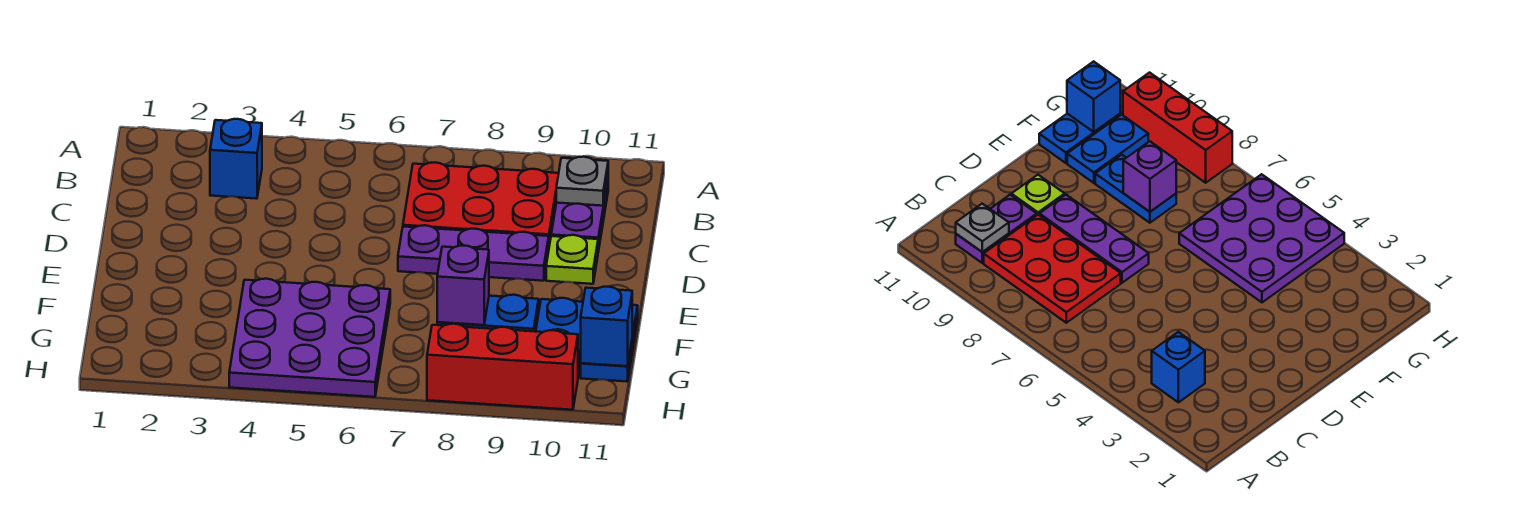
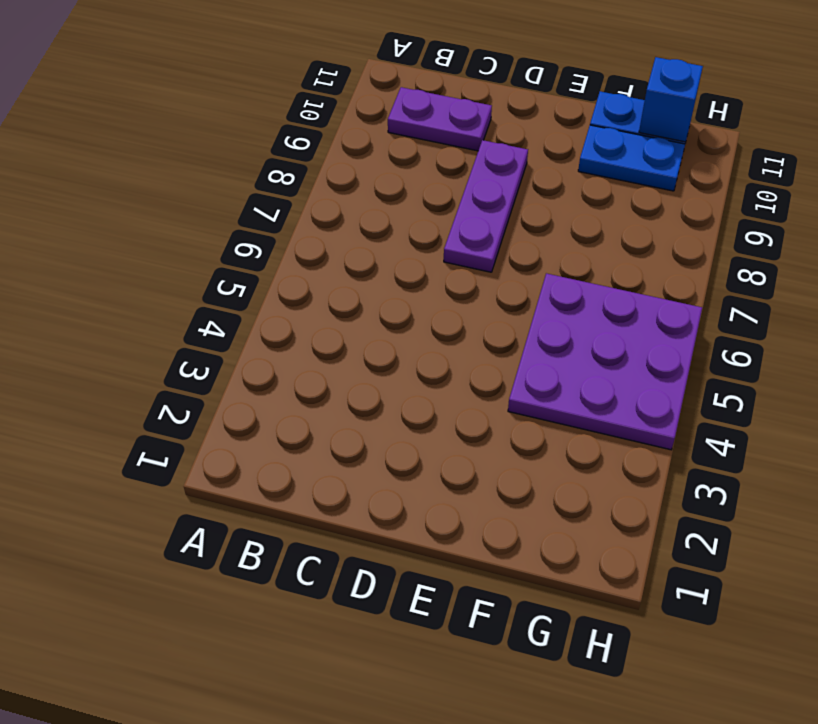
none -> blue brick B3 level 1
none -> red plate B7:C9 level 1
none -> lime plate D10 level 1

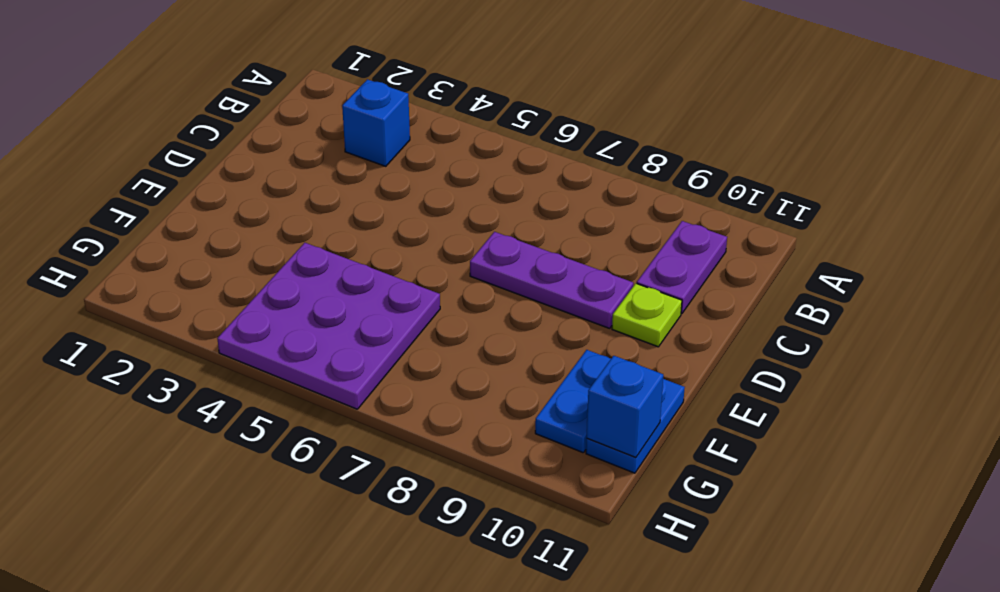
none -> red plate B7:C9 level 1
none -> blue plate F8:F9 level 1
none -> red brick H8:H10 level 1

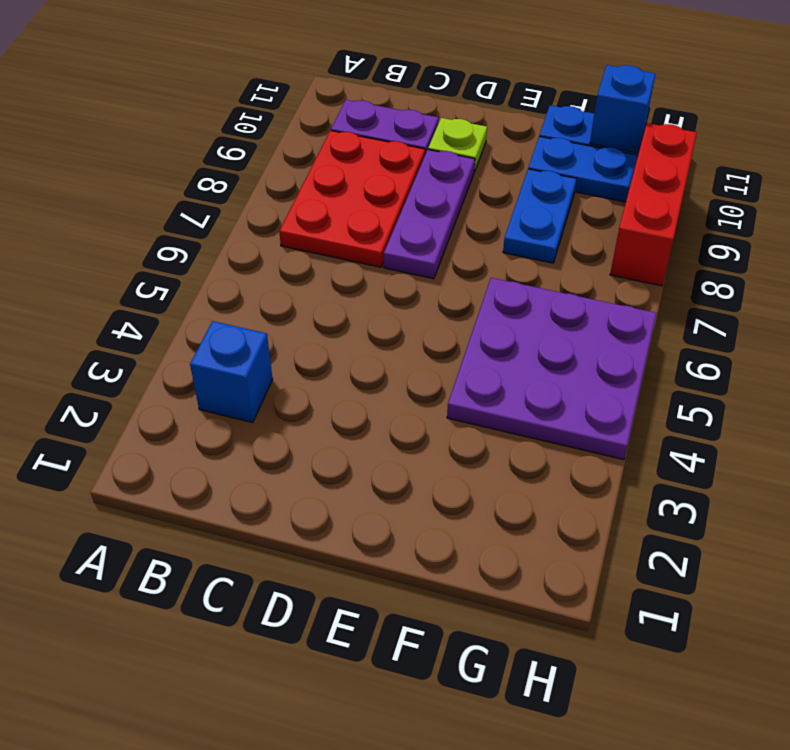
none -> grey plate B10 level 2
none -> purple brick F8 level 2

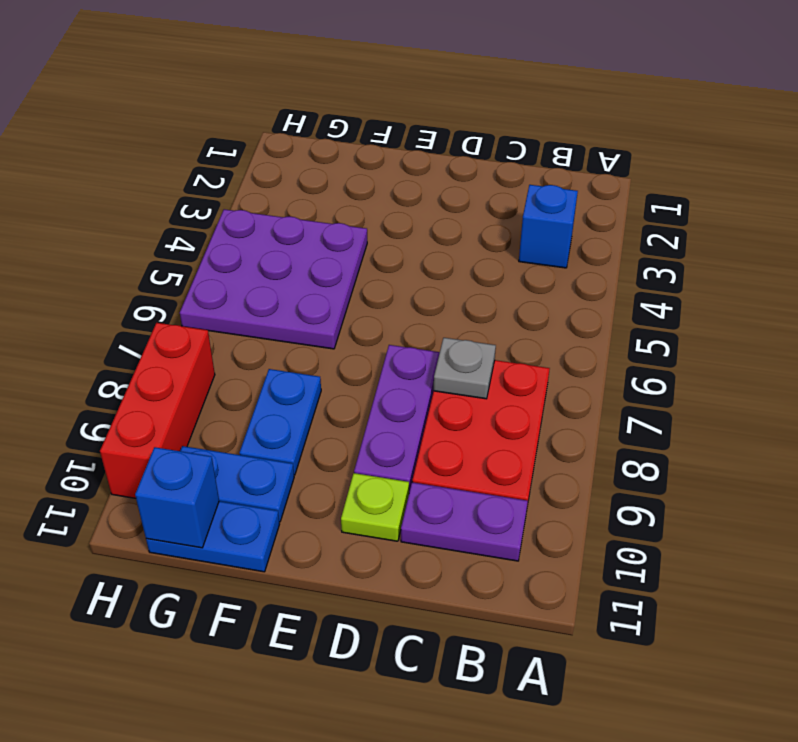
grey plate C7 level 2 -> grey plate B10 level 2
none -> purple brick F8 level 2

